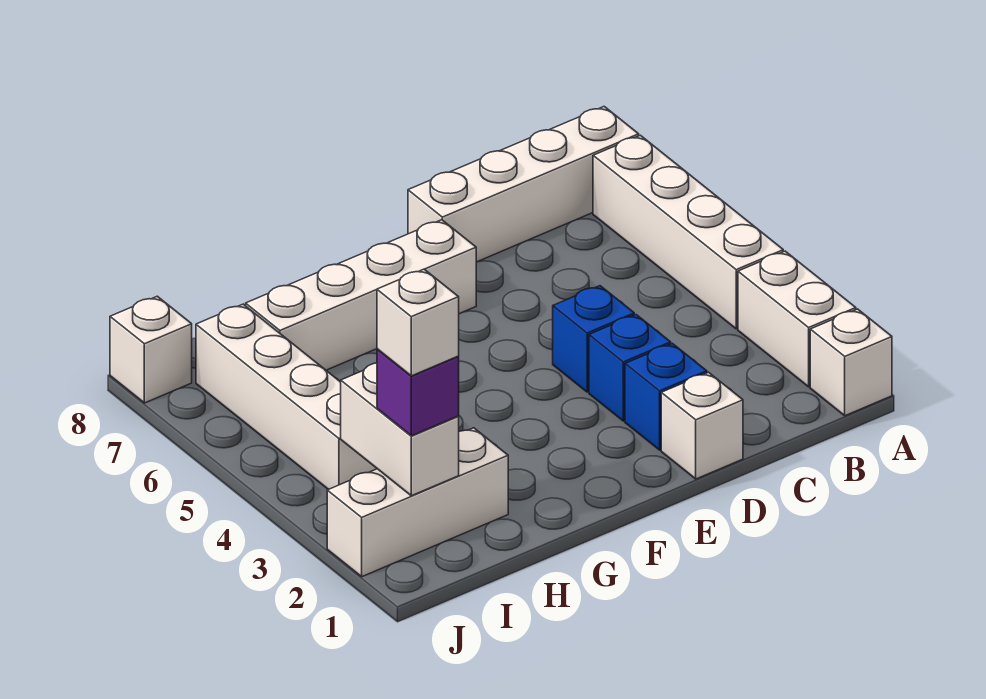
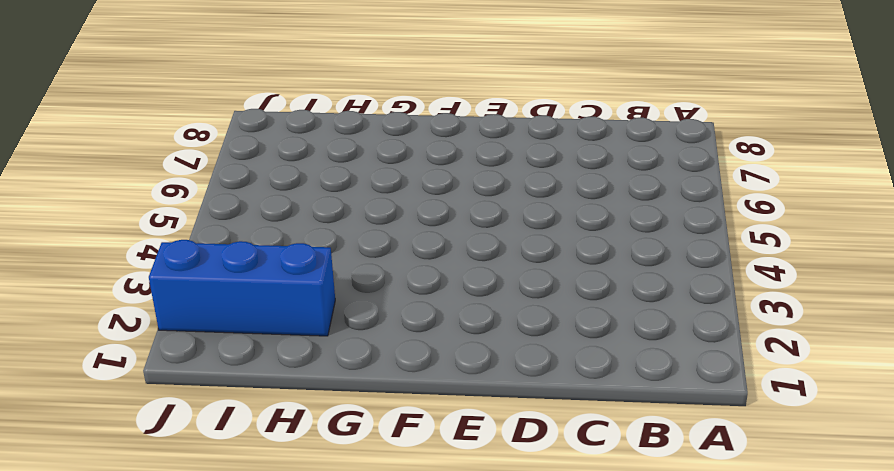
blue brick H2:J2 level 1 -> white brick H2:J2 level 1
none -> white brick A1 level 1
none -> white brick A2:A3 level 1
none -> white brick A4:A7 level 1

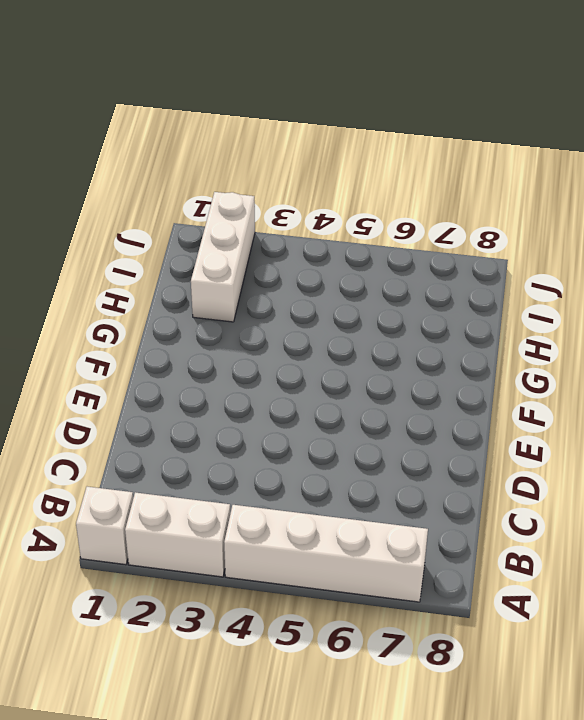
none -> white brick A8:D8 level 1
none -> white brick D1 level 1
none -> blue brick D2 level 1

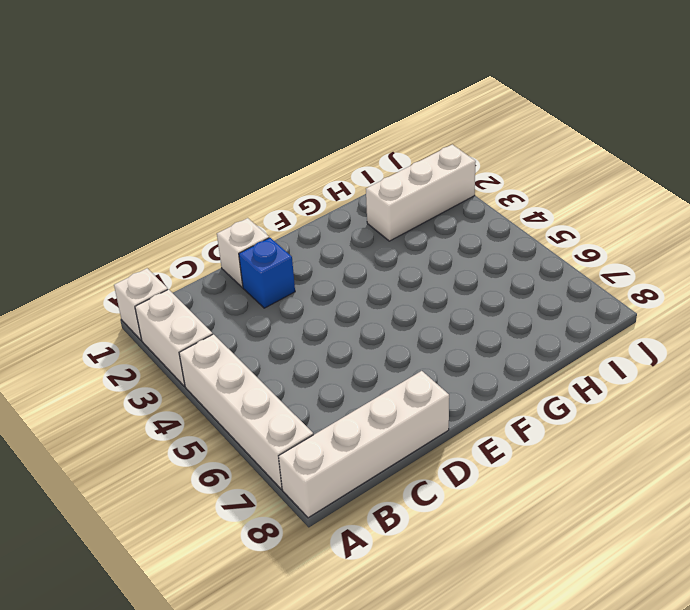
none -> blue brick D3 level 1
none -> blue brick D4 level 1
none -> white brick E7:H7 level 1

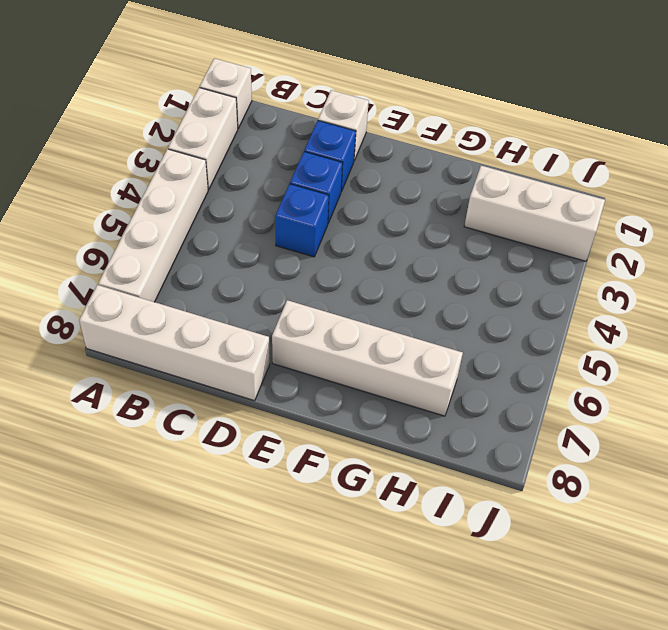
none -> white brick I4:I7 level 1
none -> white brick J8 level 1
none -> white brick I2:I3 level 2

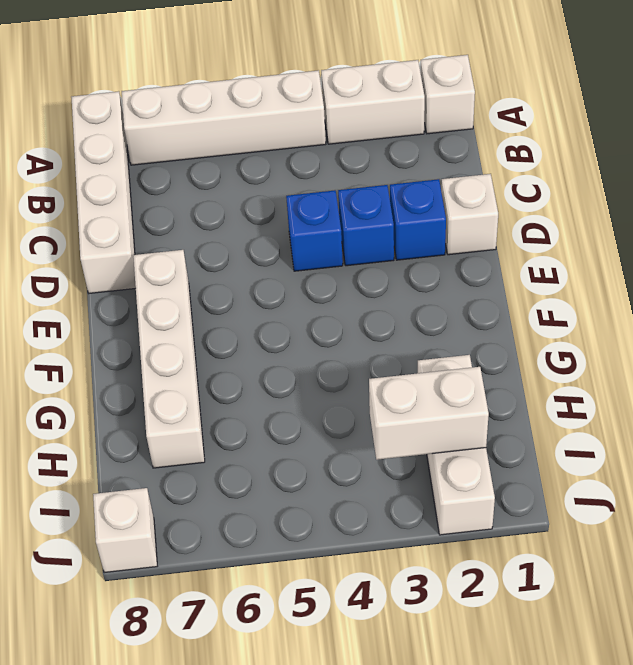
none -> white brick I4:I7 level 1
none -> purple brick I2 level 3
none -> white brick I2 level 4

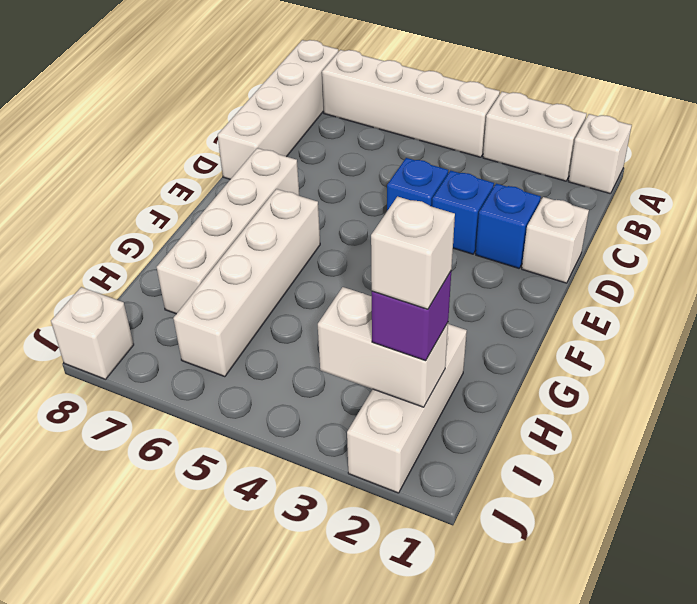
white brick F6:I6 level 1 -> white brick I4:I7 level 1

